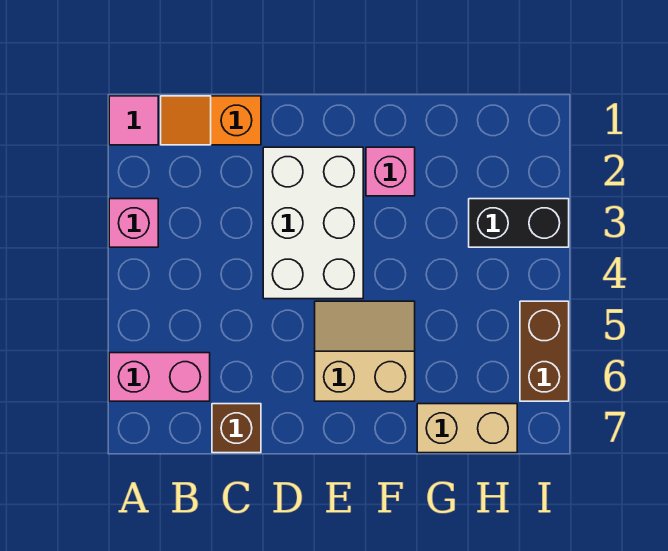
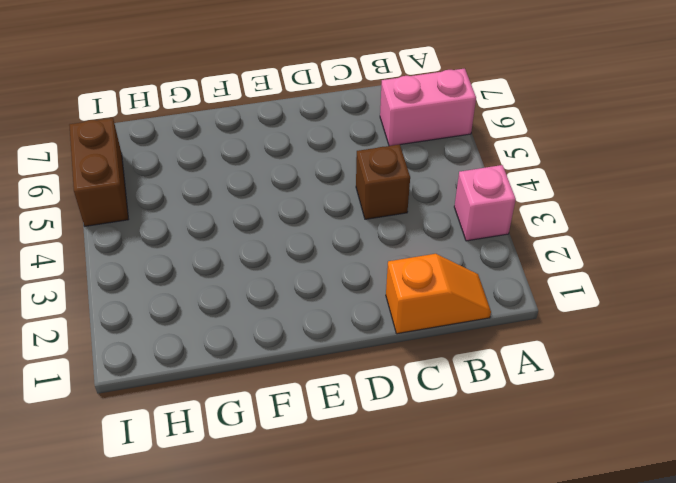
brown brick C4 level 1 -> brown brick C7 level 1
none -> pink tile A1 level 1
none -> white brick D2:E4 level 1

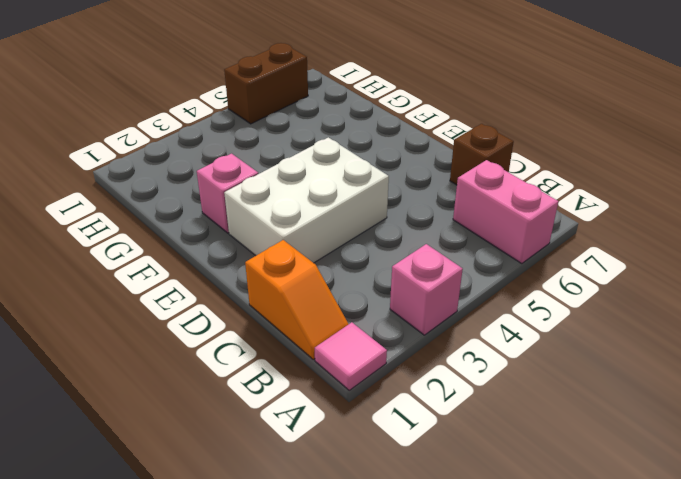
none -> tan slope E5:F6 level 1 top 6
none -> tan brick G7:H7 level 1

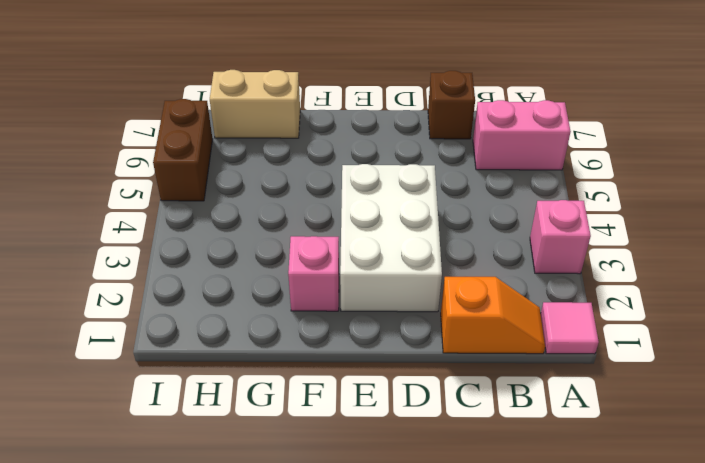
none -> tan slope E5:F6 level 1 top 6
none -> black brick H3:I3 level 1

